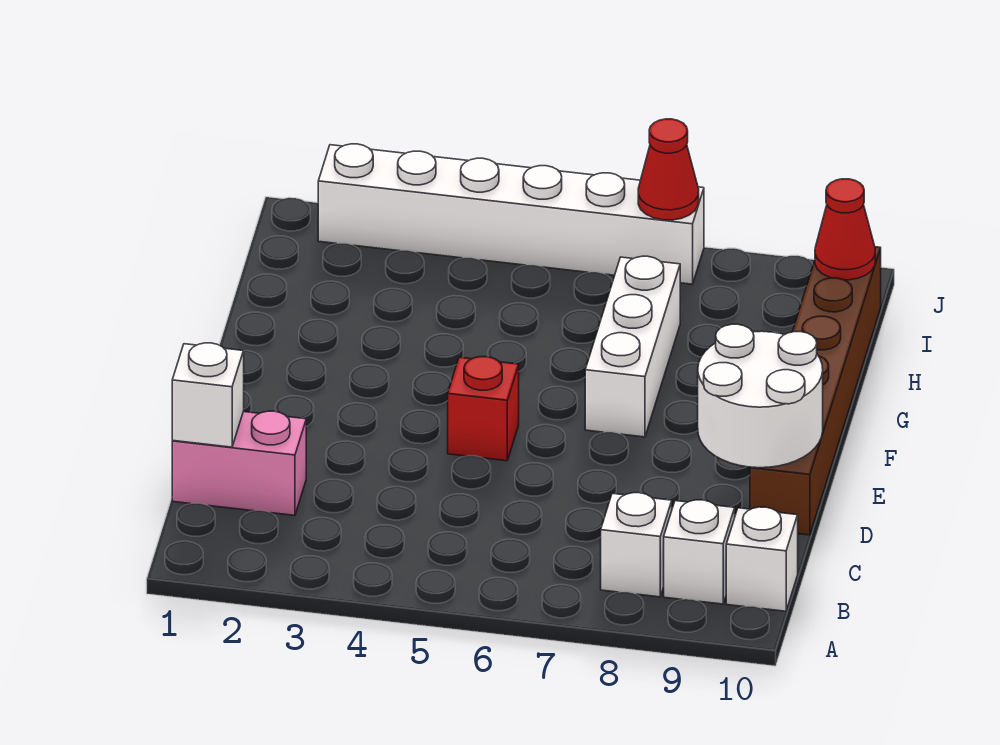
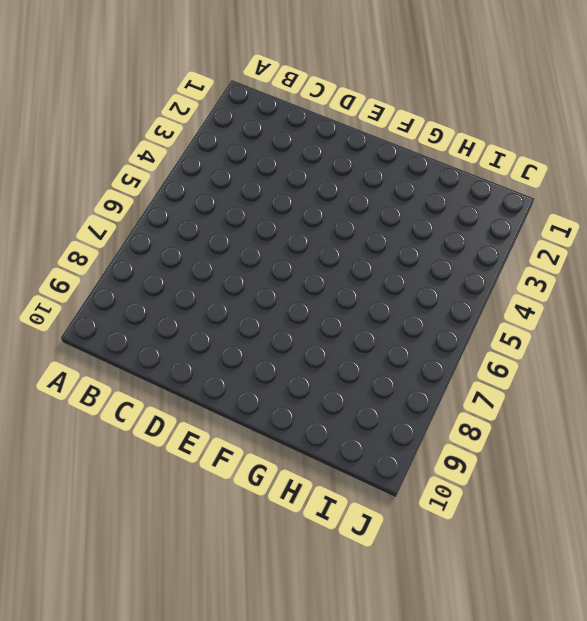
none -> white brick B8 level 1
none -> white brick B9 level 1
none -> white brick B10 level 1

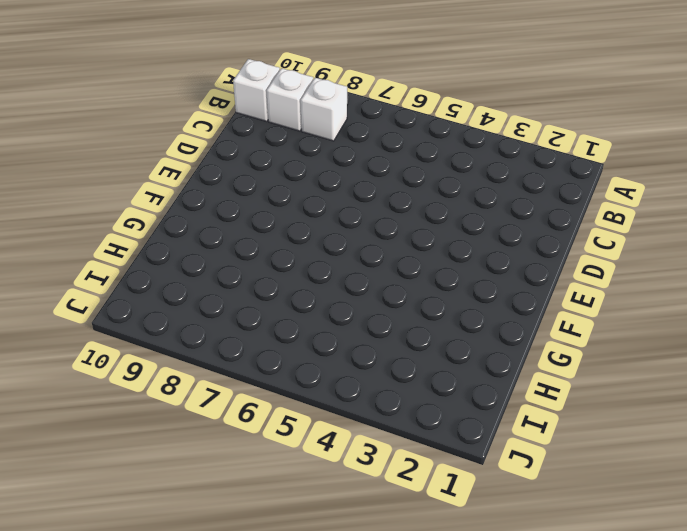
none -> pink brick C1:C2 level 1
none -> brown brick D10:I10 level 1
none -> red brick E5 level 1

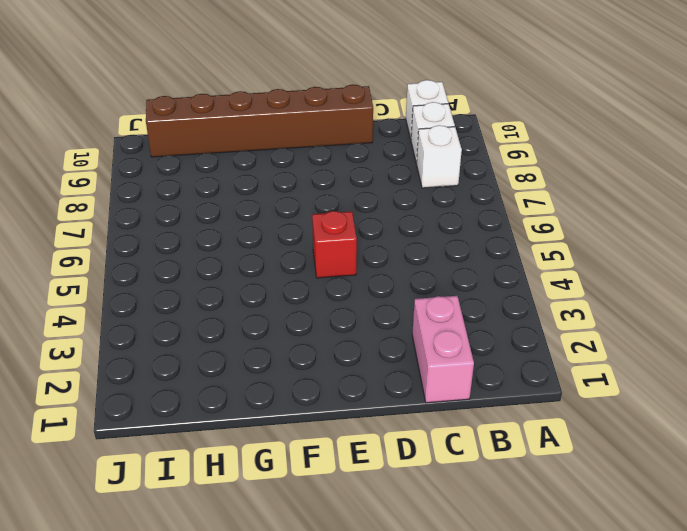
none -> white brick F7:H7 level 1
none -> white brick J2:J7 level 1
none -> white brick C1 level 2

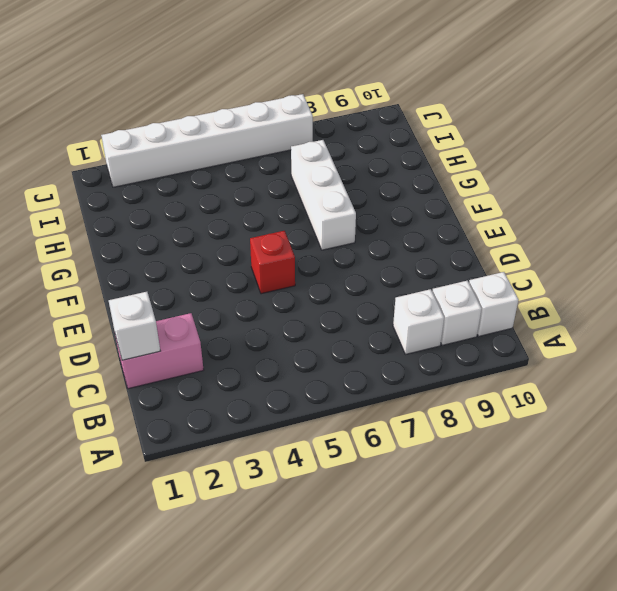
none -> brown brick D10:I10 level 1
none -> white round brick D9:E10 level 2
none -> red cone I10 level 2

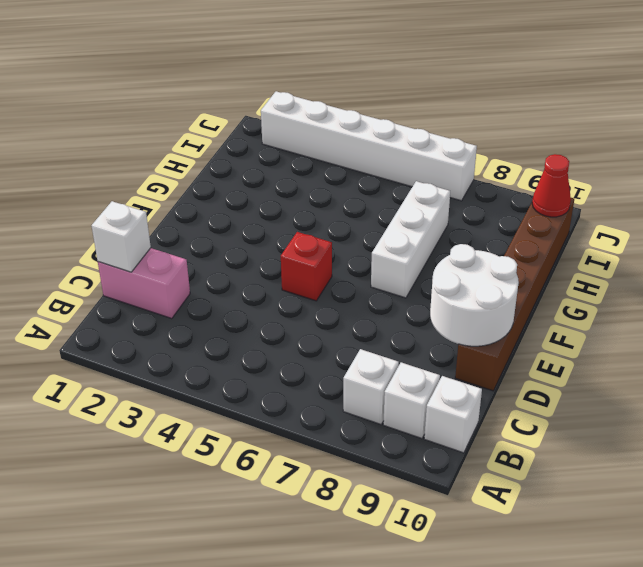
none -> red cone J7 level 2

